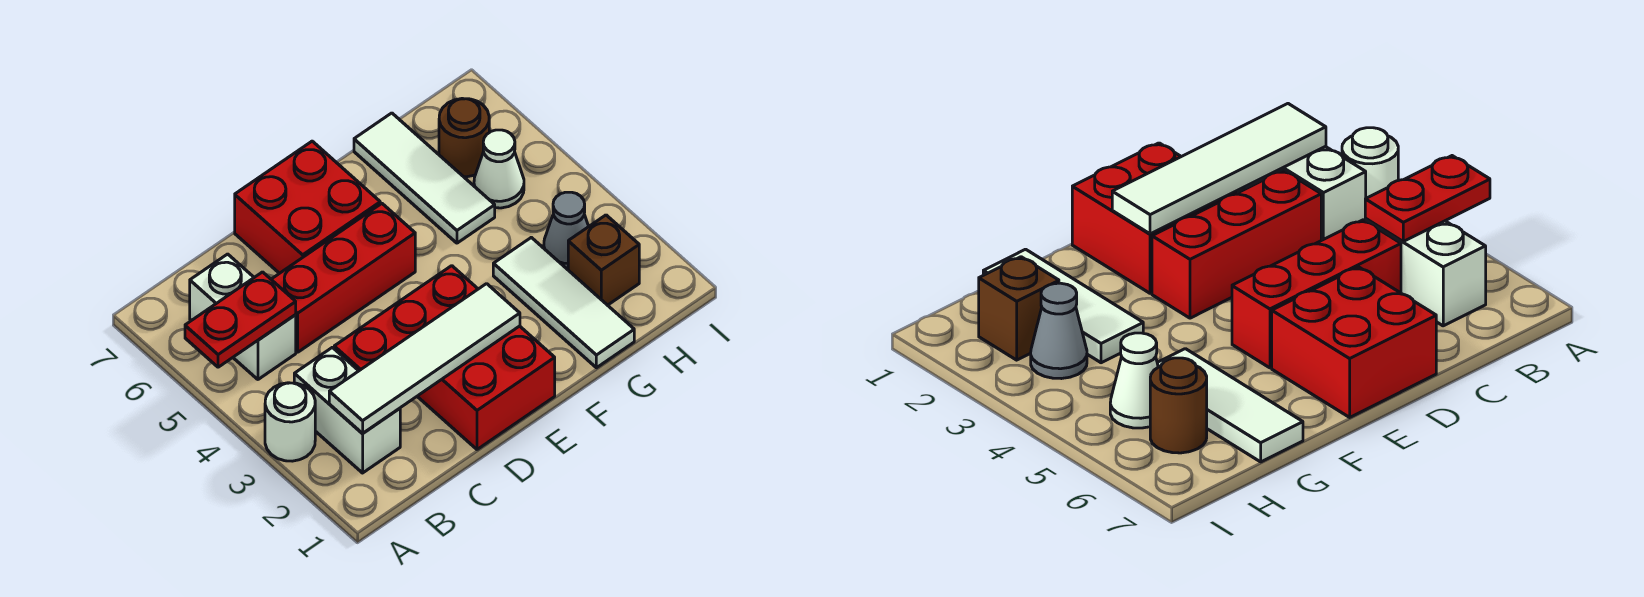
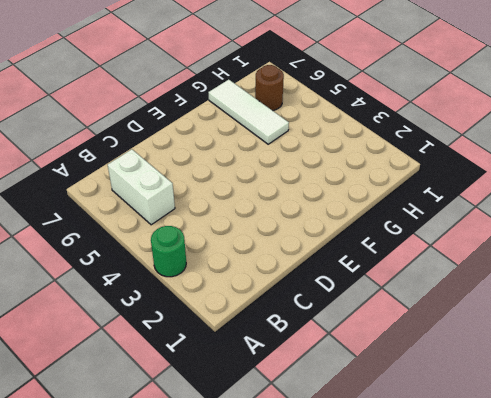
green round brick A3 level 1 -> white round brick A3 level 1
none -> white brick B2:B3 level 1
none -> red brick C3:E3 level 1
none -> red brick C5:E5 level 1

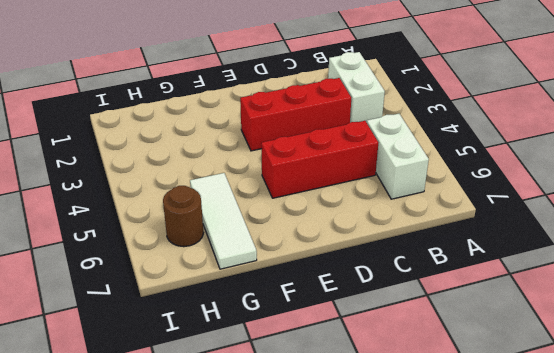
none -> white round brick A3 level 1
none -> red brick D1:E2 level 1
none -> red brick D6:E7 level 1

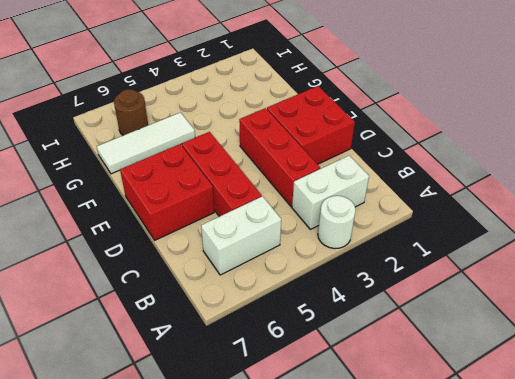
none -> white tile G1:G3 level 1
none -> brown brick H2 level 1
none -> grey cone H3 level 1

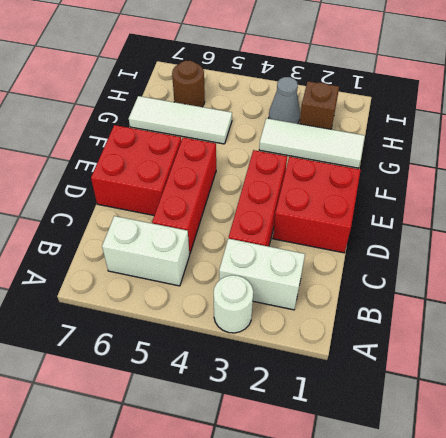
none -> white cone H5 level 1
none -> red plate A5:B5 level 2
none -> white tile B2:E2 level 2

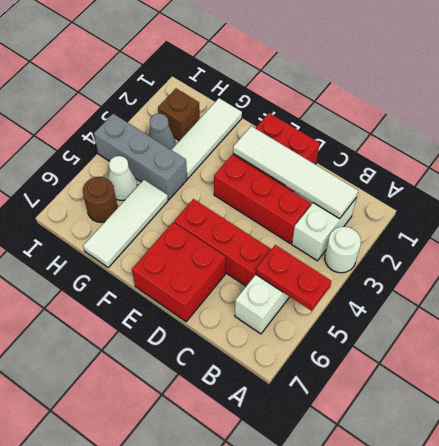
grey brick G4:I4 level 1 -> none

